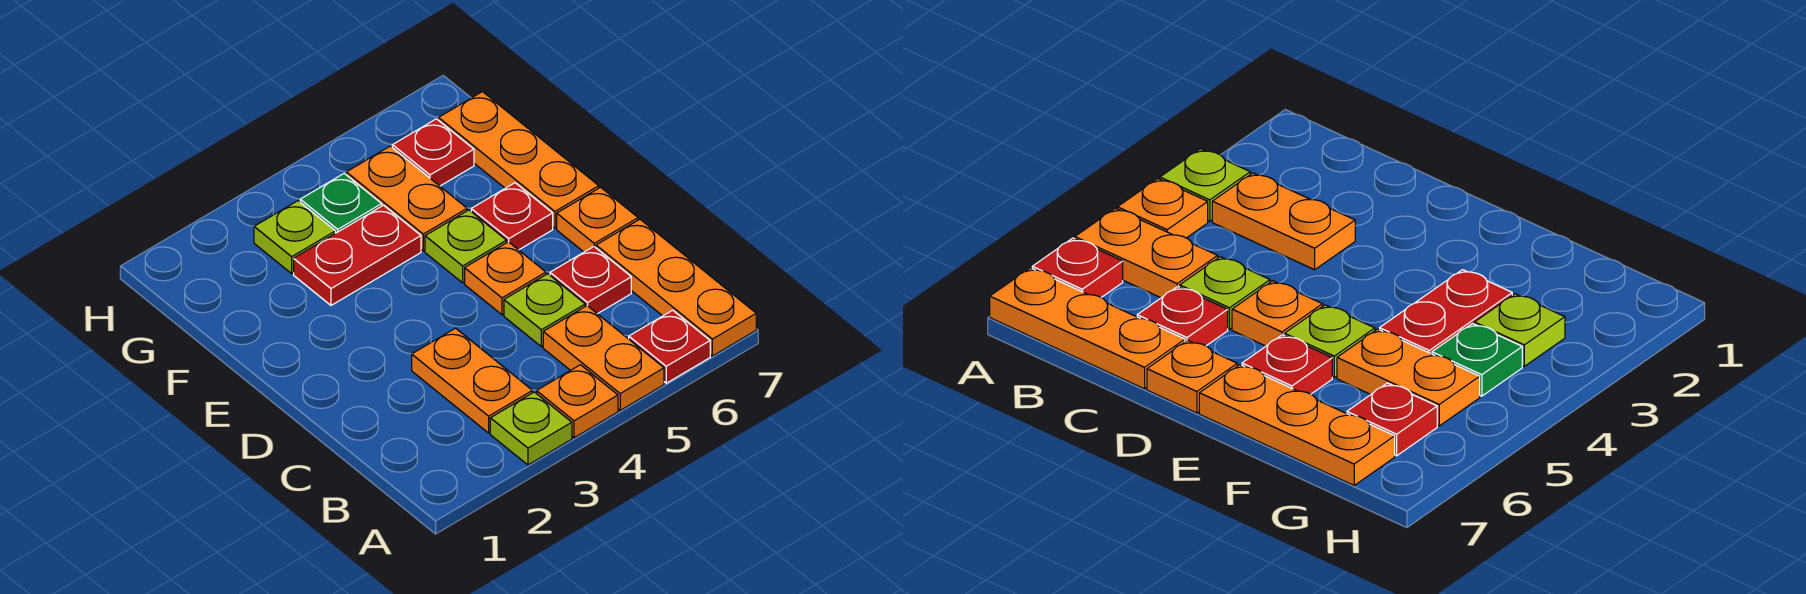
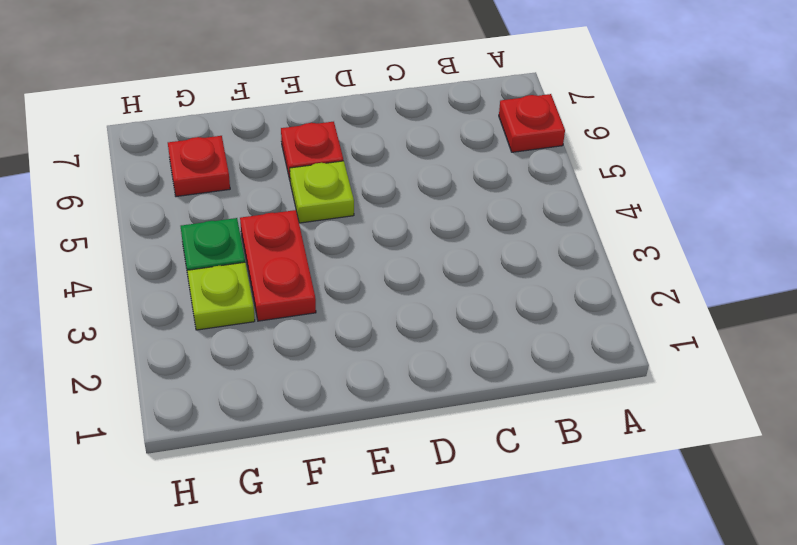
none -> lime plate A3 level 1
none -> orange plate A4 level 1
none -> orange plate A5:B5 level 1

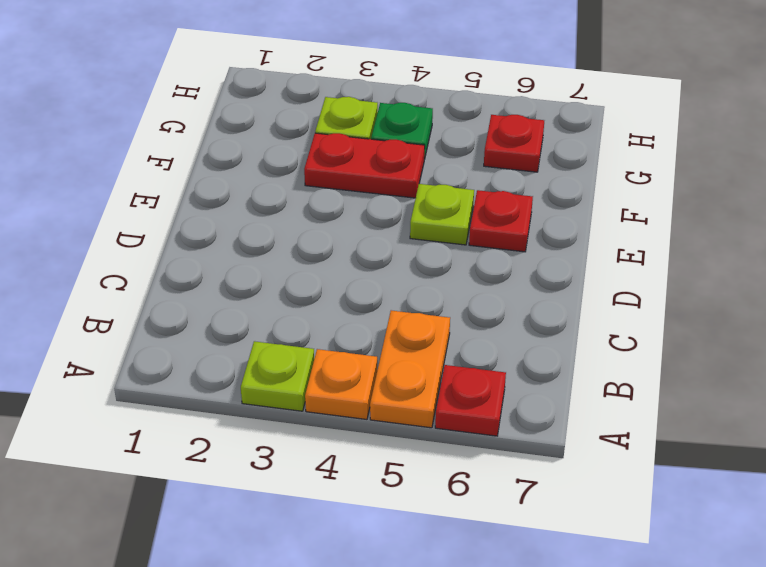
none -> orange plate A7:C7 level 1
none -> orange plate B3:C3 level 1
none -> lime plate C5 level 1

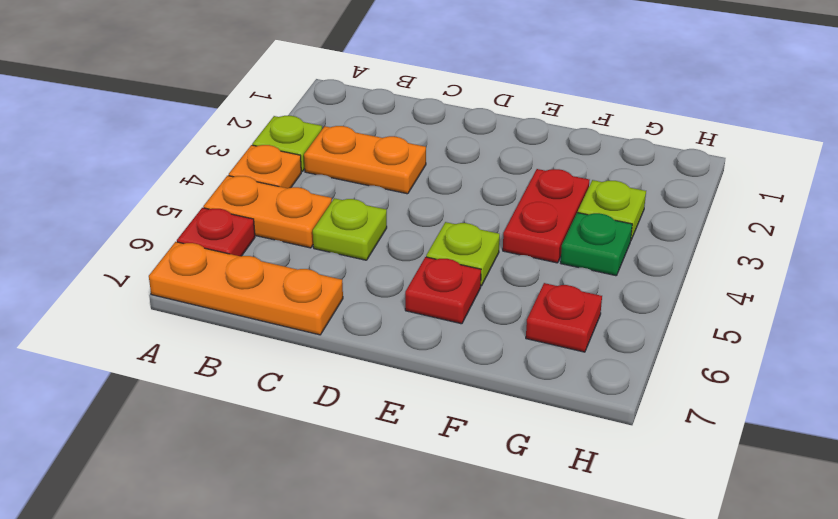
none -> red plate C6 level 1
none -> orange plate D5 level 1
none -> orange plate D7 level 1

